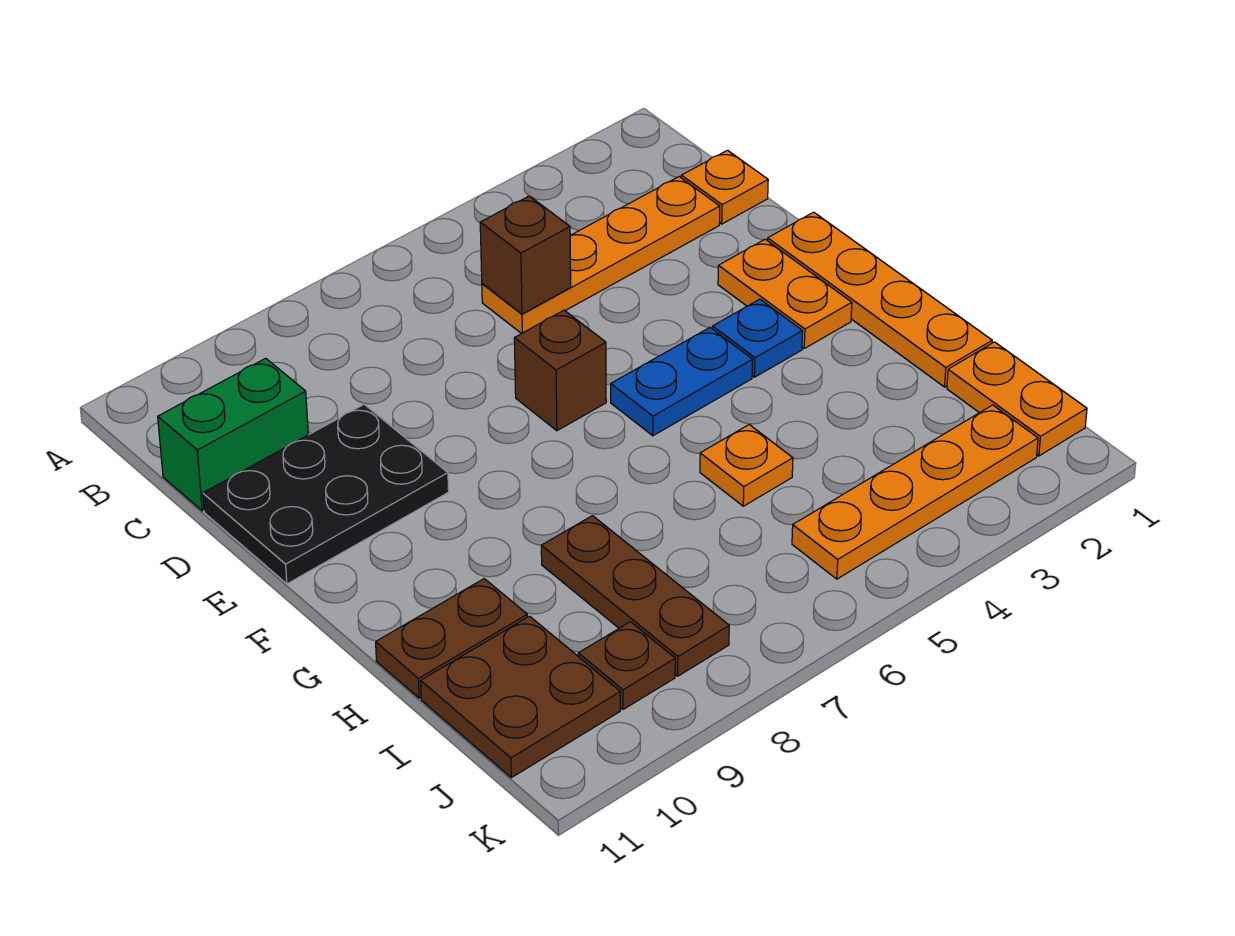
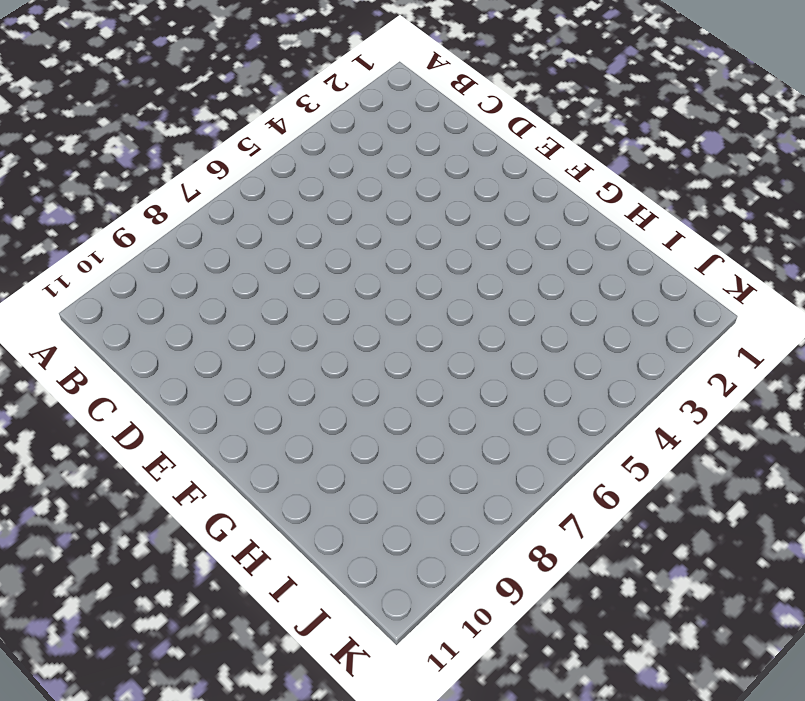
none -> orange plate C1 level 1
none -> orange plate C2:C5 level 1
none -> green brick C10:C11 level 1

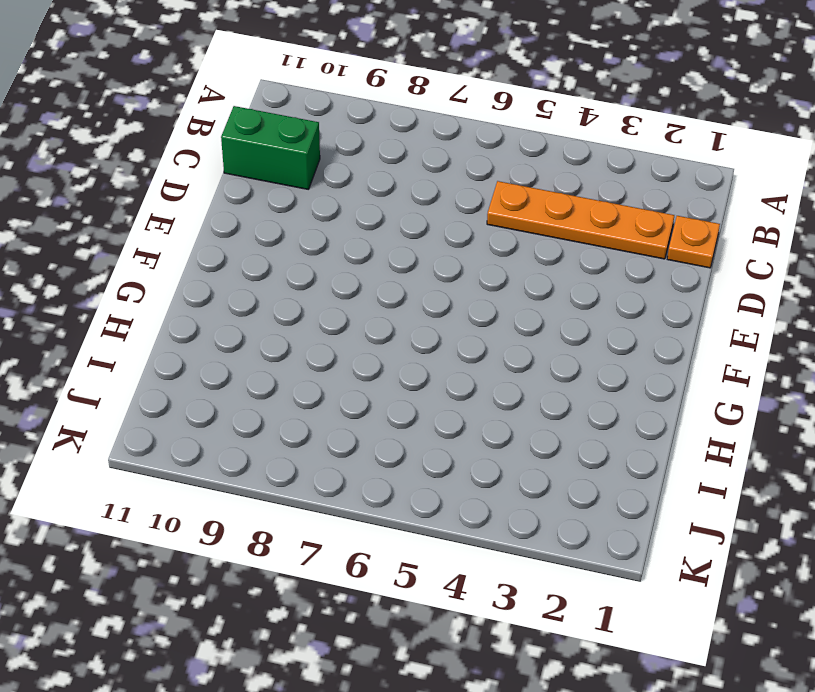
none -> black plate D9:E11 level 1
none -> orange plate E1:H1 level 1
none -> orange plate E2:F2 level 1

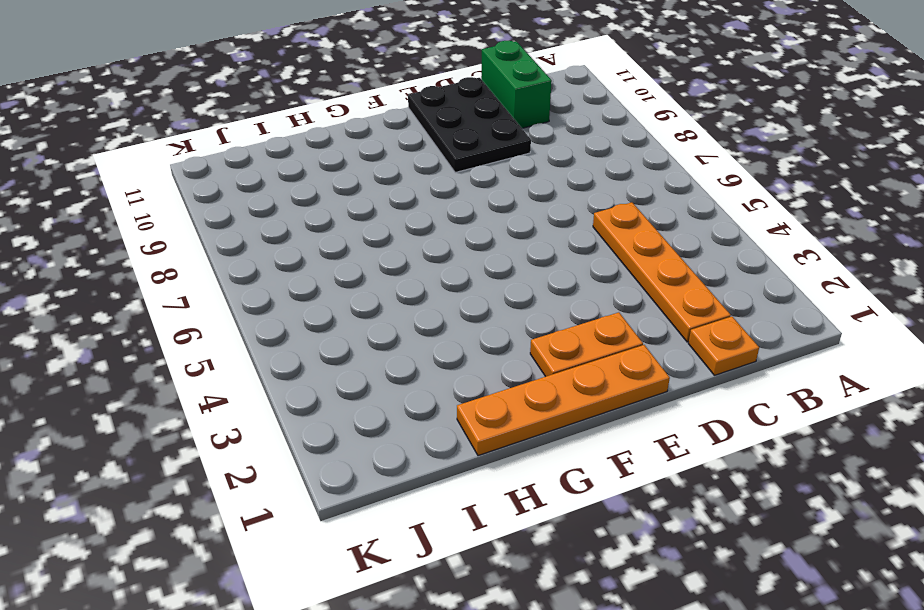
none -> brown brick E6 level 1
none -> blue plate F3 level 1
none -> blue plate F4:F5 level 1

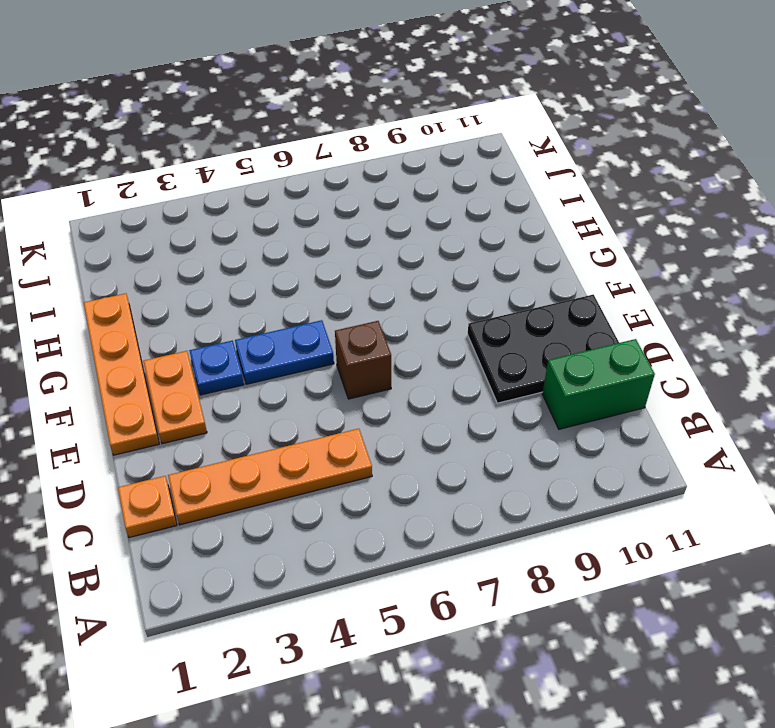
none -> orange plate H5 level 1
none -> brown plate H8:J8 level 1
none -> brown plate H10:H11 level 1

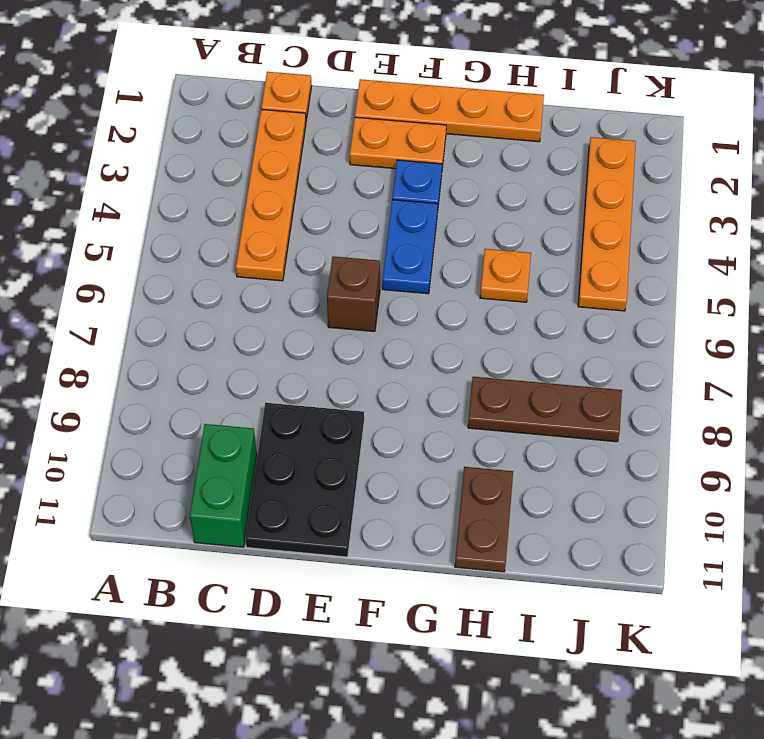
none -> orange plate I1:J1 level 1
none -> brown plate I10:J11 level 1
none -> brown plate J9 level 1

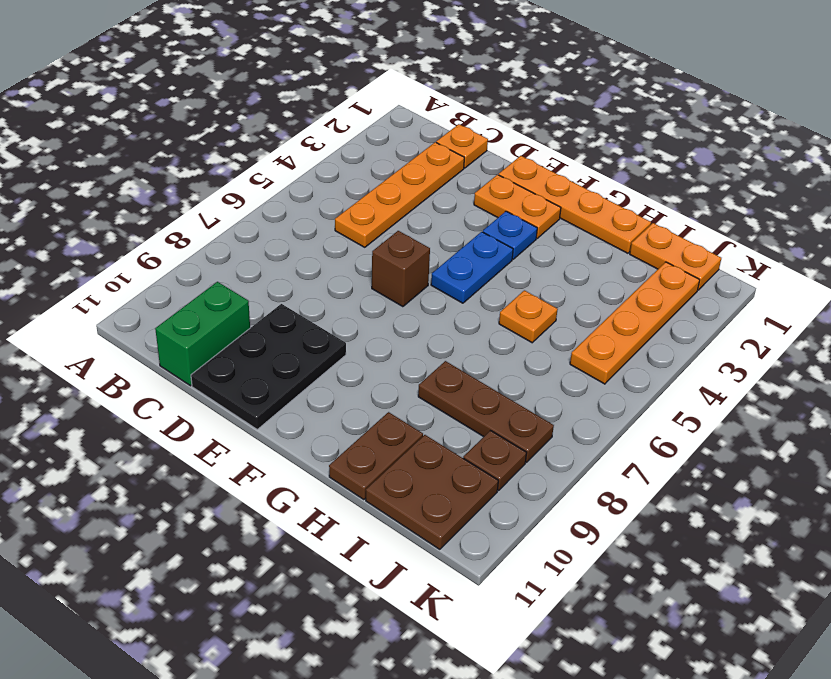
none -> brown brick C5 level 2

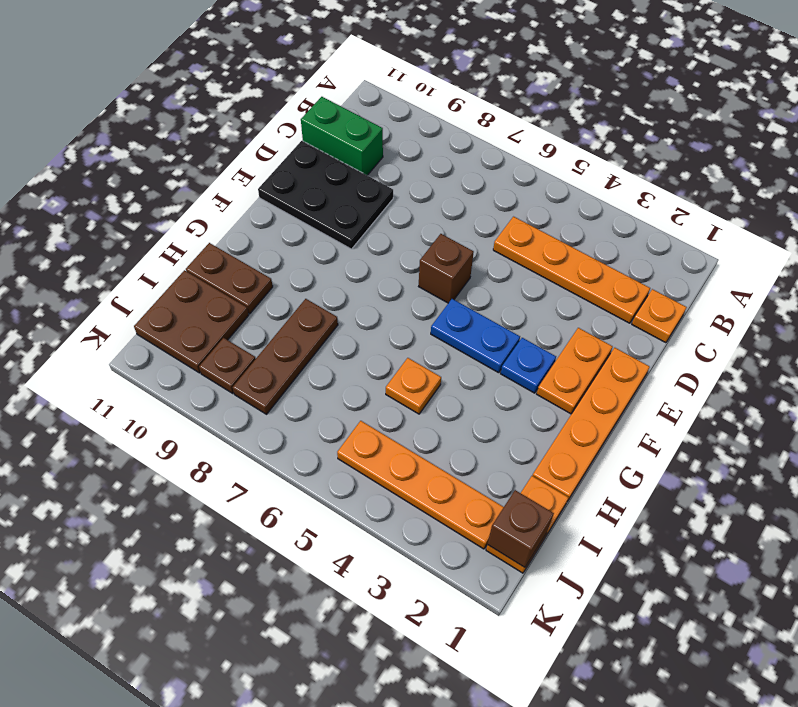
brown brick J1 level 2 -> brown brick C5 level 2

